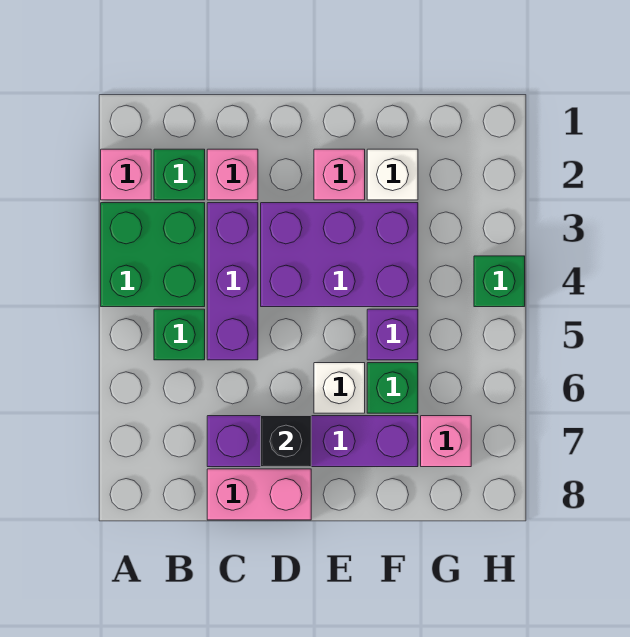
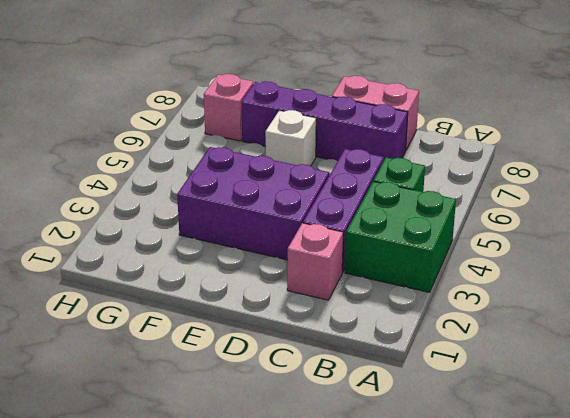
none -> pink brick A2 level 1
none -> green brick B2 level 1
none -> pink brick E2 level 1

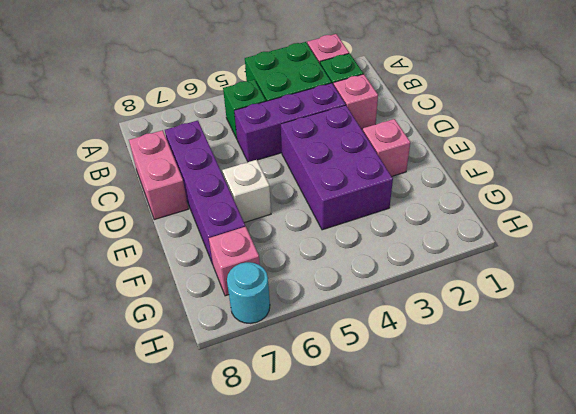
cyan round brick H7 level 1 -> none
none -> white brick F2 level 1
none -> purple brick F5 level 1
none -> green brick F6 level 1

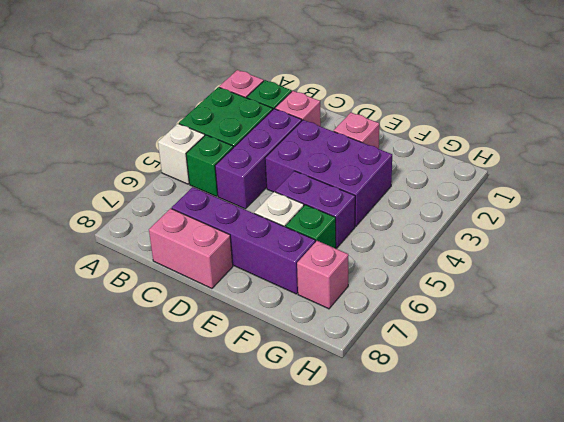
white brick A5 level 1 -> white brick F2 level 1
purple brick E5:F5 level 1 -> purple brick F5 level 1
none -> green brick H4 level 1
none -> black brick D7 level 2

